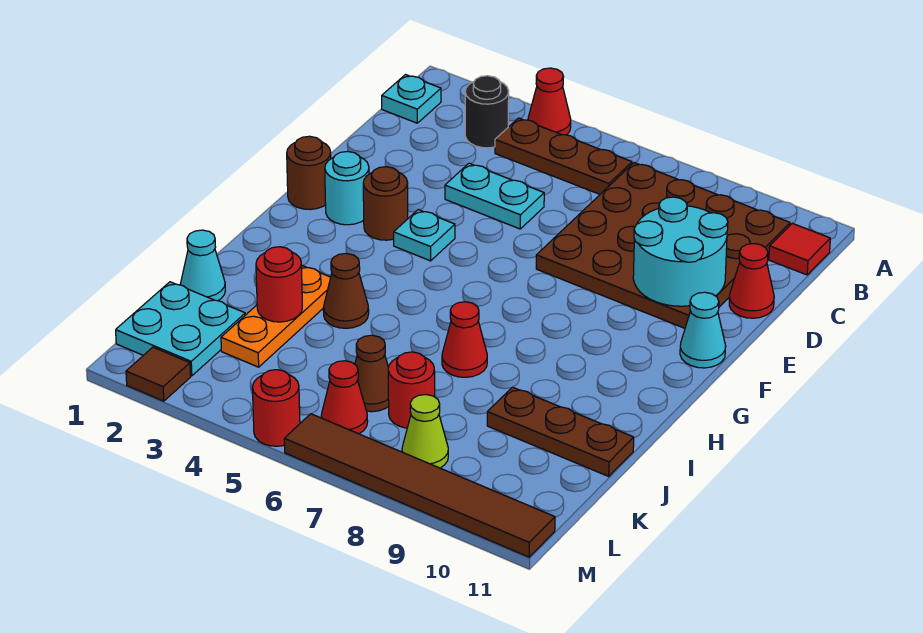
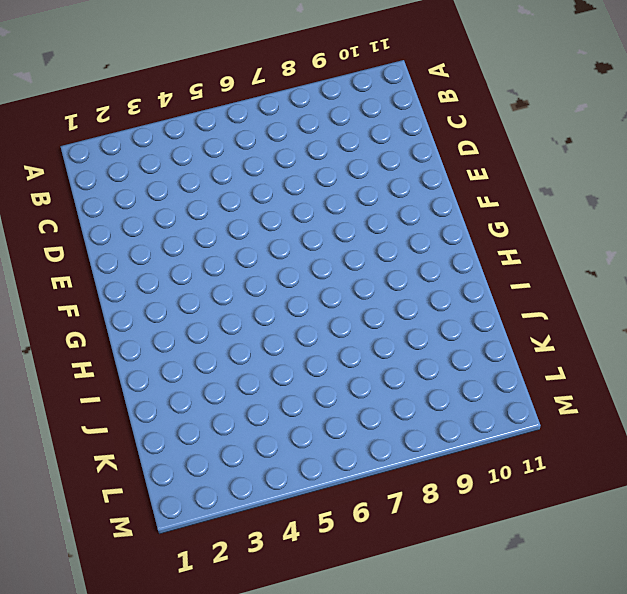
none -> red cone A4 level 1
none -> cyan plate B1 level 1
none -> black round brick B3 level 1

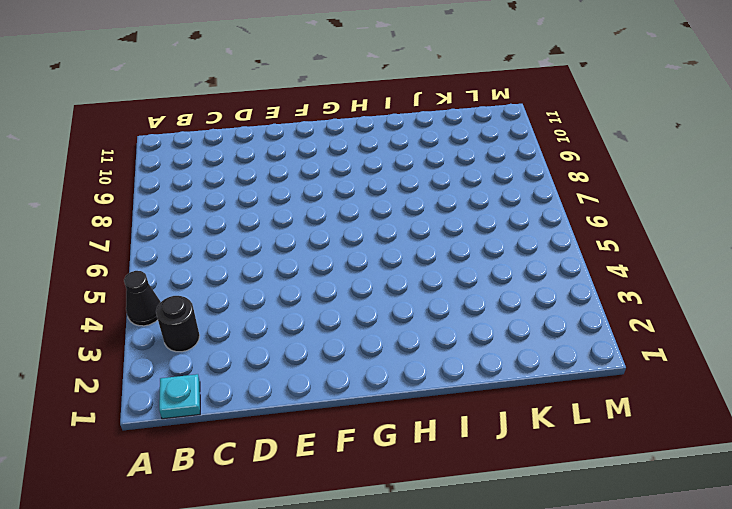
black cone A4 level 1 -> red cone A4 level 1
none -> brown plate B4:B6 level 1
none -> brown plate B7:E10 level 1
none -> red tile B11 level 1

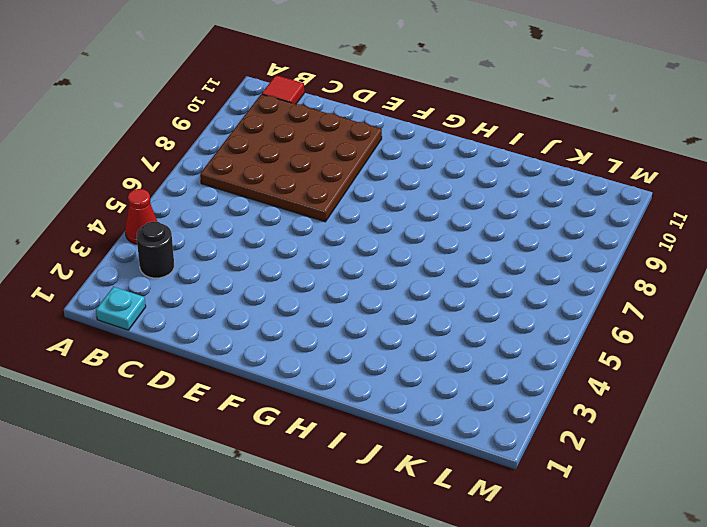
none -> brown plate B4:B6 level 1
none -> cyan plate D4:D5 level 1
none -> red cone D11 level 1

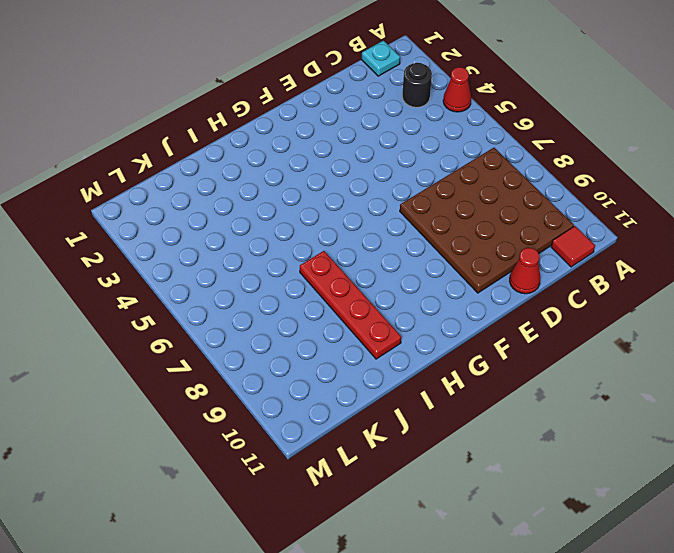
red plate I7:I10 level 1 -> red cone I7 level 1
none -> brown plate B4:B6 level 1
none -> cyan plate D4:D5 level 1
none -> brown round brick F1 level 1

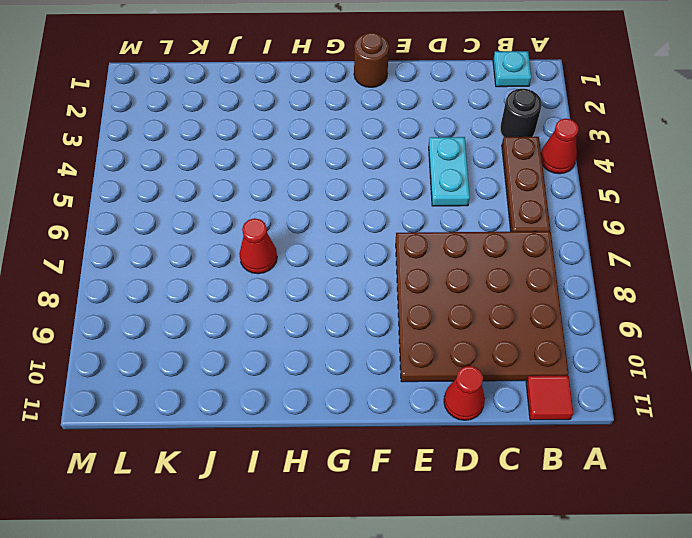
none -> cyan round brick F2 level 1
none -> brown round brick F3 level 1
none -> cyan plate F4 level 1

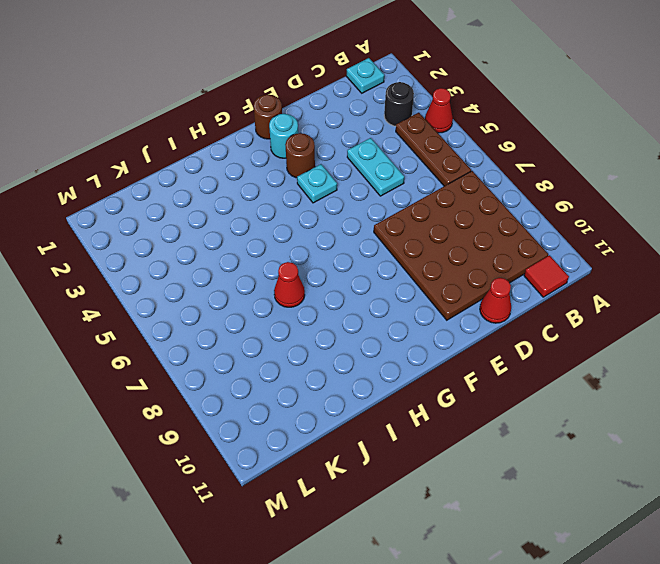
none -> cyan cone F11 level 1
none -> orange plate I3:K3 level 1
none -> brown cone I4 level 1

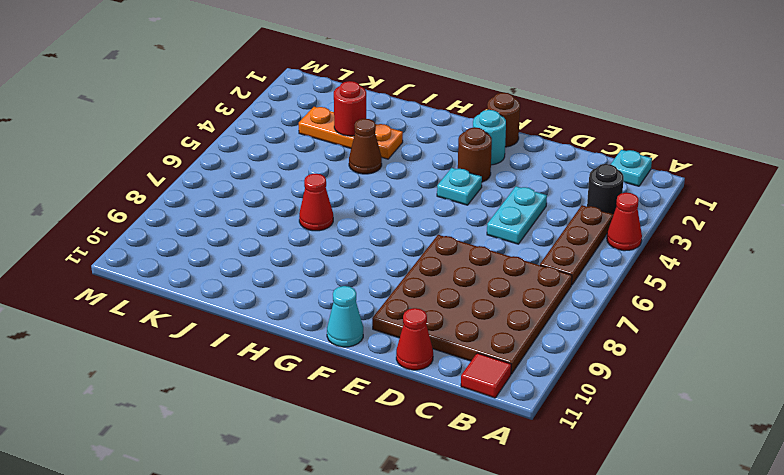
none -> cyan cone J1 level 1
none -> brown plate J9:J11 level 1
none -> cyan plate K1:L2 level 1

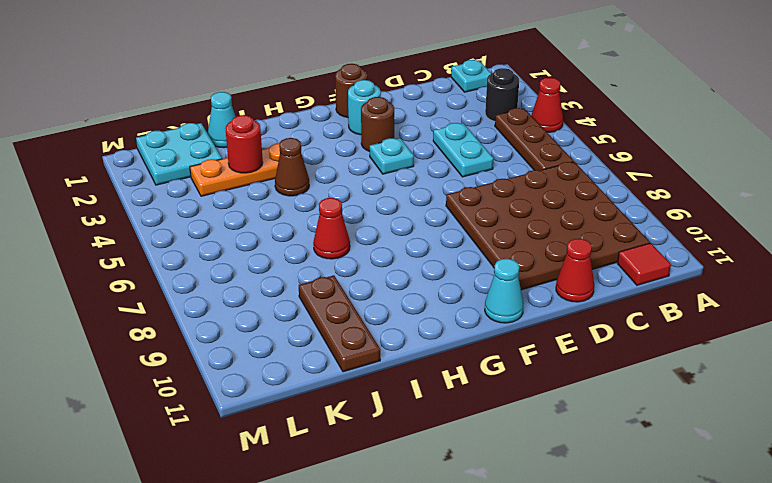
none -> brown cone K6 level 1
none -> red round brick K7 level 1
none -> red cone L6 level 1

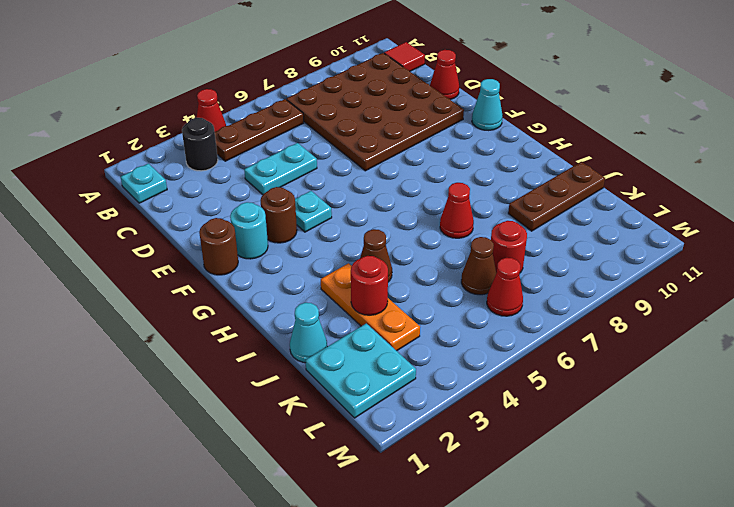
none -> lime cone L8 level 1
none -> brown tile M2 level 1
none -> red round brick M5 level 1

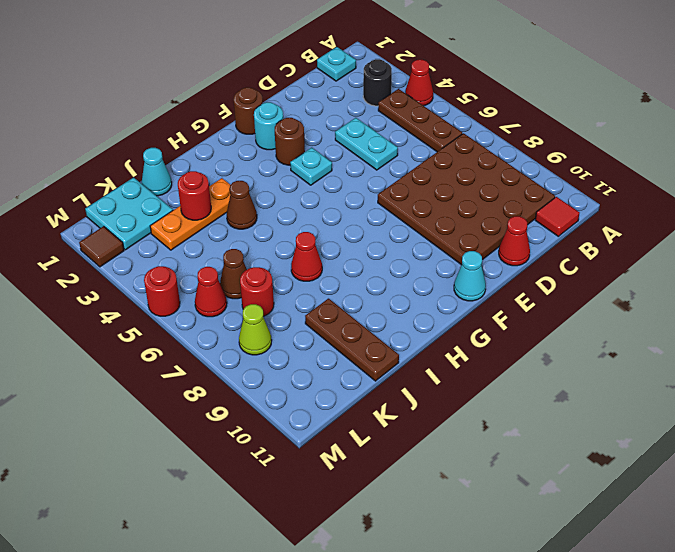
none -> brown tile M6:M11 level 1
none -> cyan round brick D9:E10 level 2

